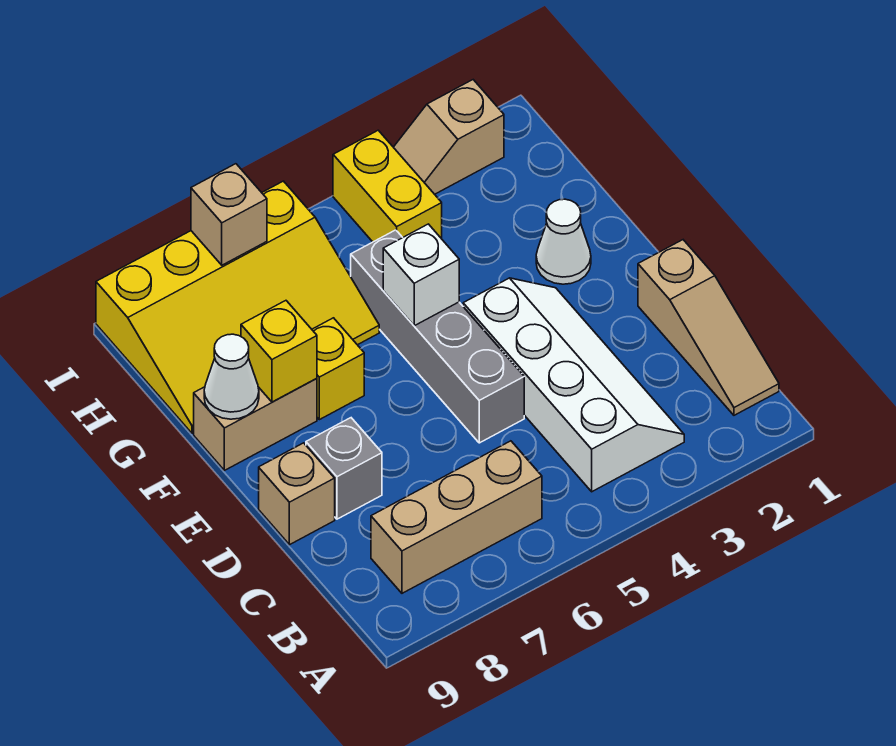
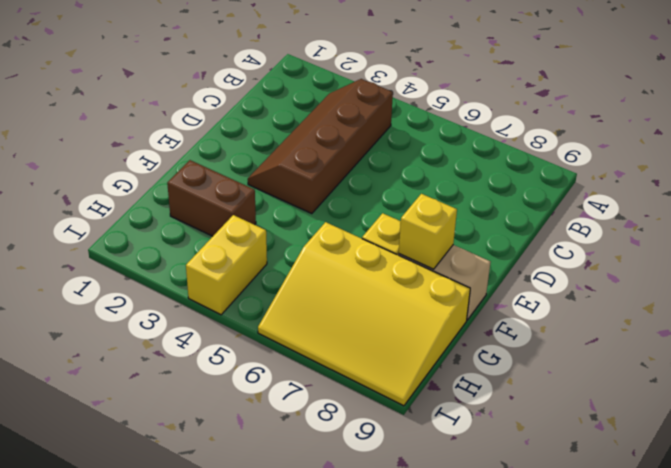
brown slope B3:E4 level 1 top 4 -> white slope B3:E4 level 1 top 4
brown brick G2:G3 level 1 -> none
yellow slope G6:I9 level 1 top G -> yellow slope G6:I9 level 1 top I
none -> tan slope B1:D1 level 1 top D
none -> tan brick B6:B8 level 1
none -> grey brick D5:G5 level 1

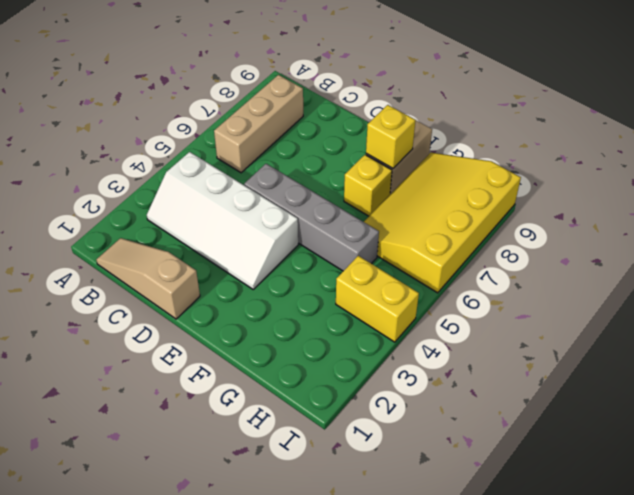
none -> grey brick D8 level 1
none -> tan brick D9 level 1
none -> white cone F2 level 1

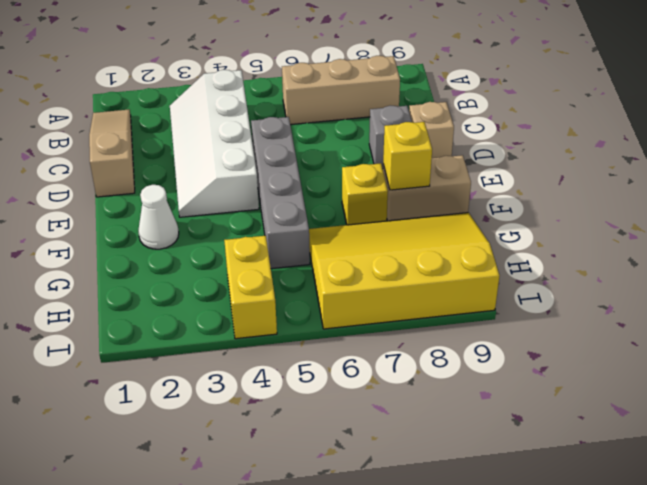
none -> tan slope I2:I3 level 1 top 2
none -> white brick F5 level 2
none -> white cone F9 level 2

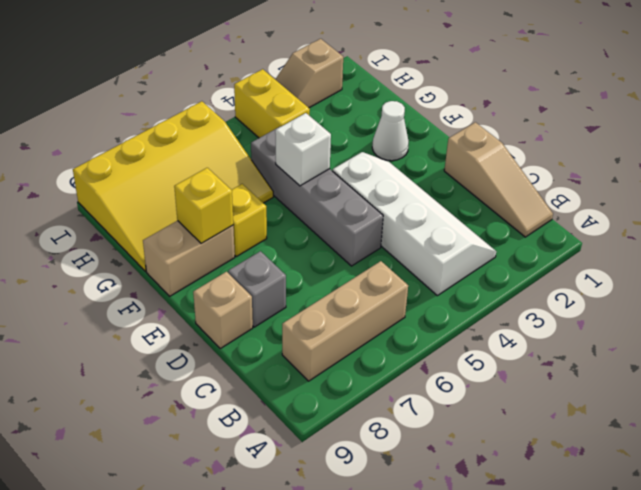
none -> white cone F9 level 2
none -> tan brick I7 level 2

